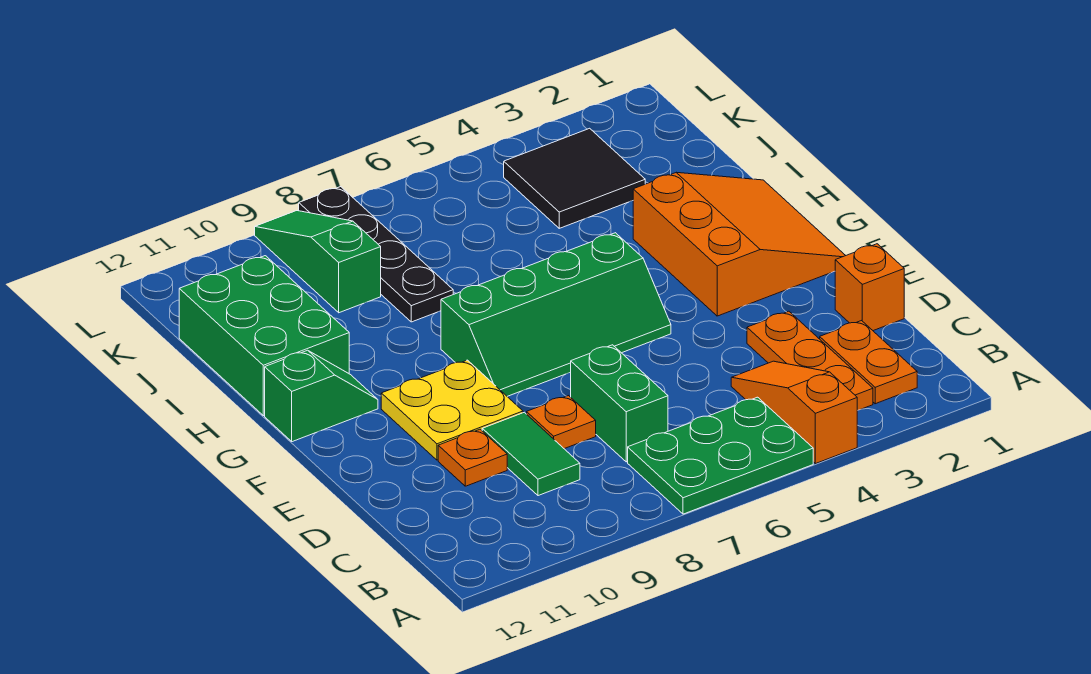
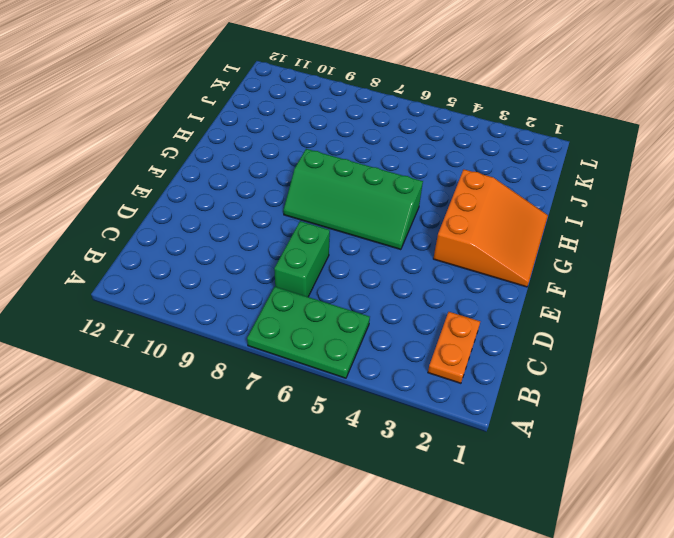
none -> orange slope A4:C4 level 1 top A
none -> orange plate B3:D3 level 1
none -> green tile C9:D9 level 1

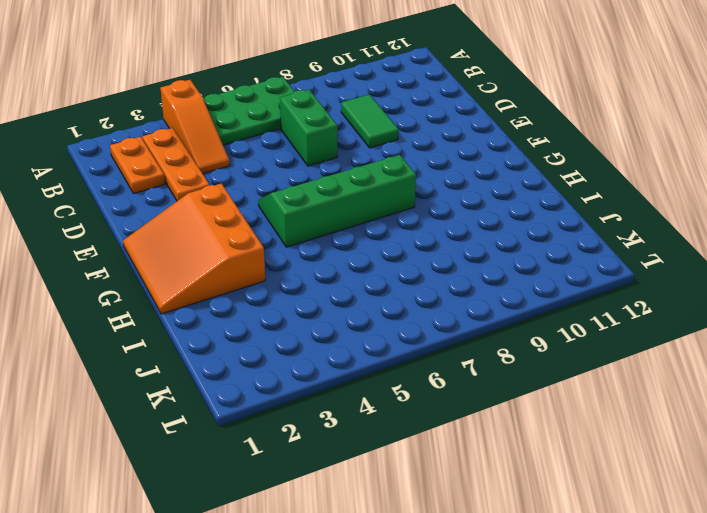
none -> orange brick D1 level 1
none -> orange plate D8 level 1
none -> orange plate D10 level 1

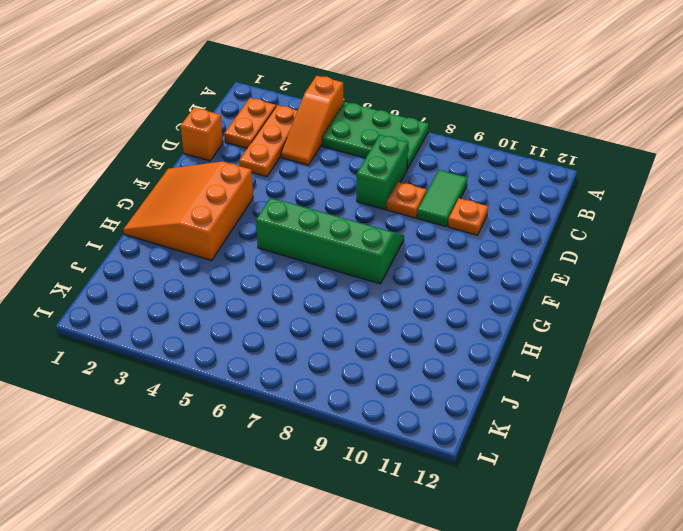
none -> yellow plate E9:F10 level 1
none -> green slope G11:G12 level 1 top 12
none -> green brick H11:J12 level 1

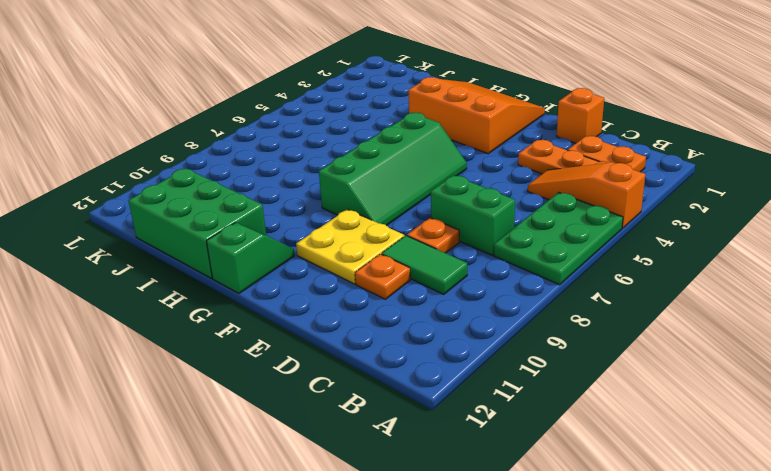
none -> black plate I8:L8 level 1
none -> black tile J3:K4 level 1
none -> green slope J9:L9 level 1 top J

